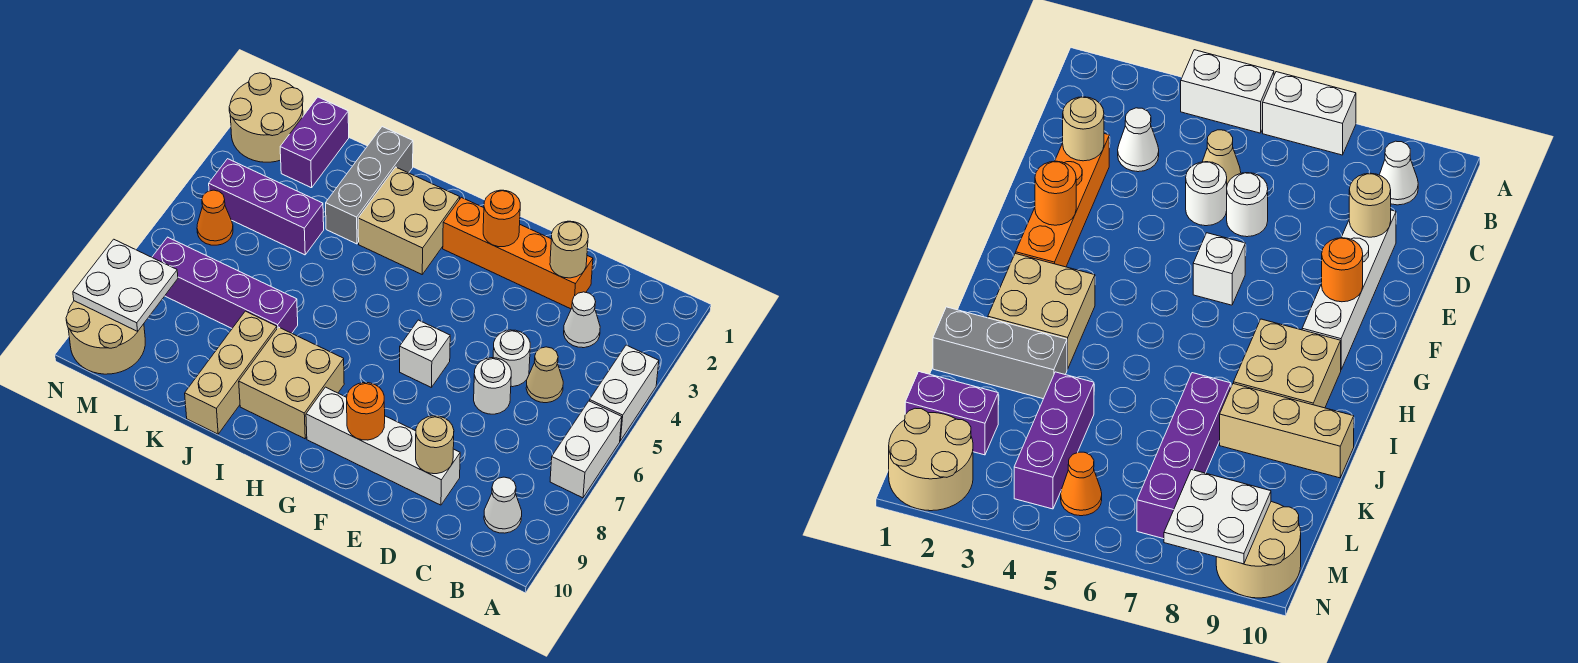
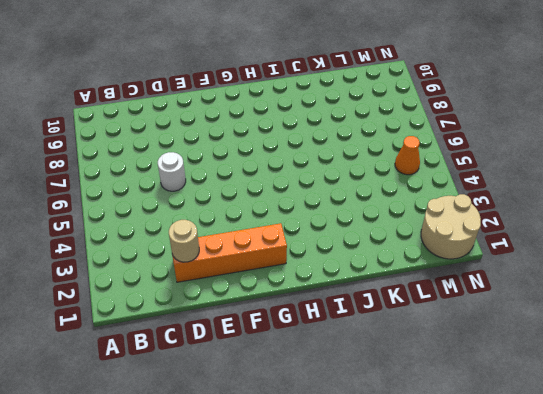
none -> white brick A4:A5 level 1
none -> white brick A6:A7 level 1
none -> white cone B9 level 1

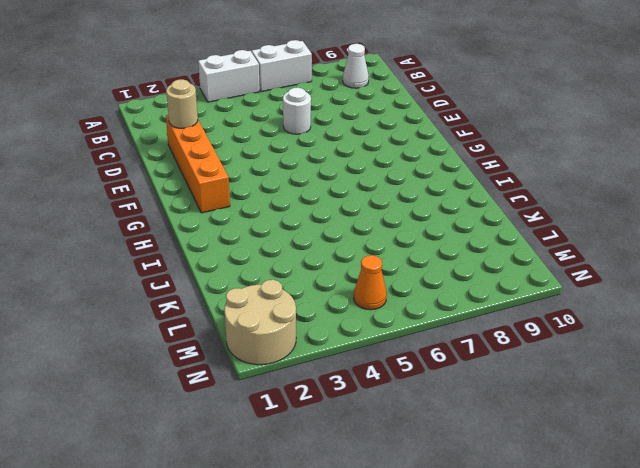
none -> white cone C3 level 1
none -> tan cone C5 level 1
none -> white round brick D5 level 1

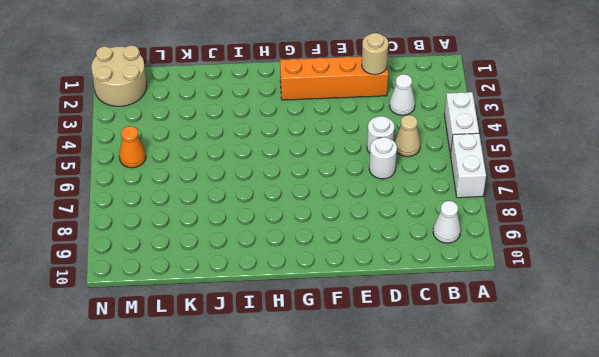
none -> white brick D9:G9 level 1
none -> white brick F6 level 1
none -> tan brick H2:I3 level 1

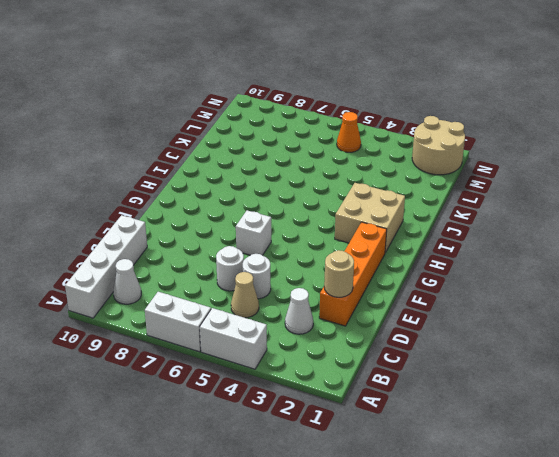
white brick A10:D10 level 1 -> white brick D9:G9 level 1
none -> tan brick H8:I9 level 1
none -> grey brick J1:J3 level 1
none -> purple brick J7:M7 level 1

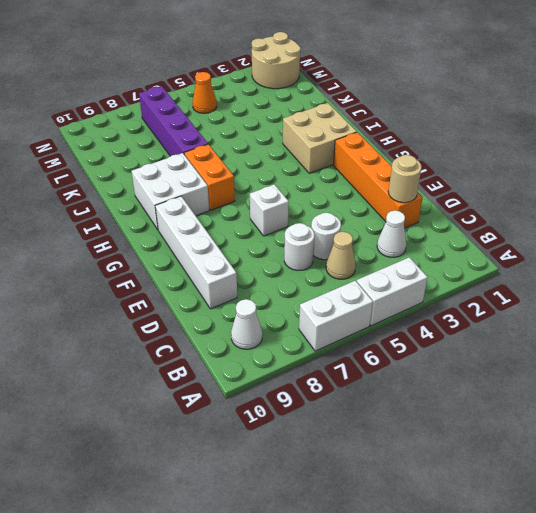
orange brick H7:I7 level 1 -> none
white brick H8:I9 level 1 -> tan brick H8:I9 level 1
none -> grey brick J1:J3 level 1
none -> tan brick J8:J10 level 1
none -> purple brick K4:M4 level 1

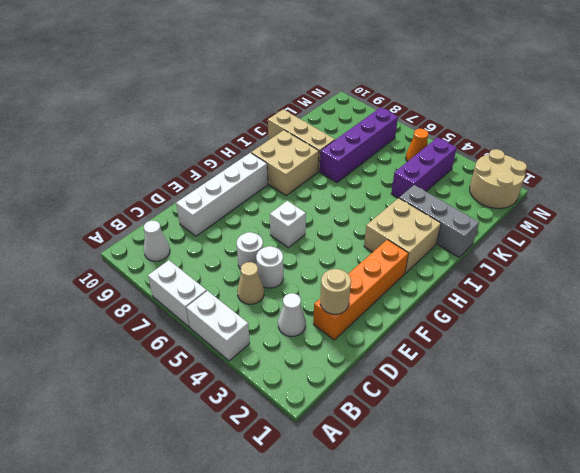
none -> purple brick L1:L2 level 1
none -> tan round brick M9:N10 level 1
none -> tan round brick D9 level 2

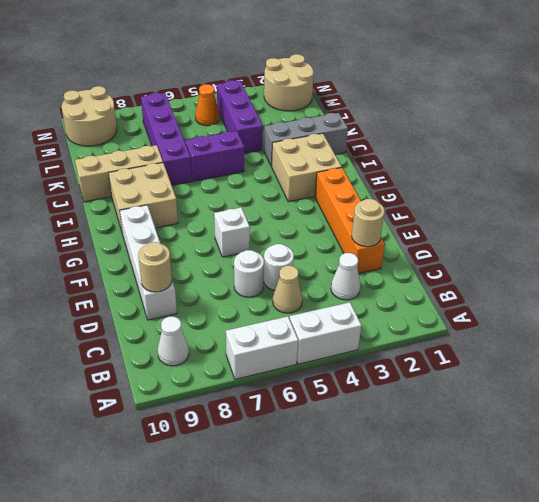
purple brick J5:J6 level 1 -> purple brick L1:L2 level 1
none -> orange round brick F2 level 2
none -> orange round brick F9 level 2
none -> white plate M8:N9 level 2

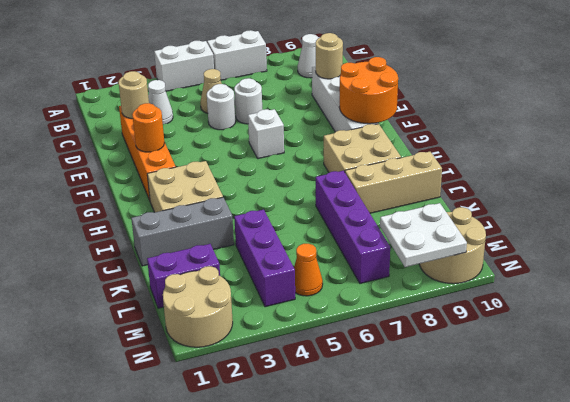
orange round brick F9:G10 level 2 -> orange round brick F9 level 2

